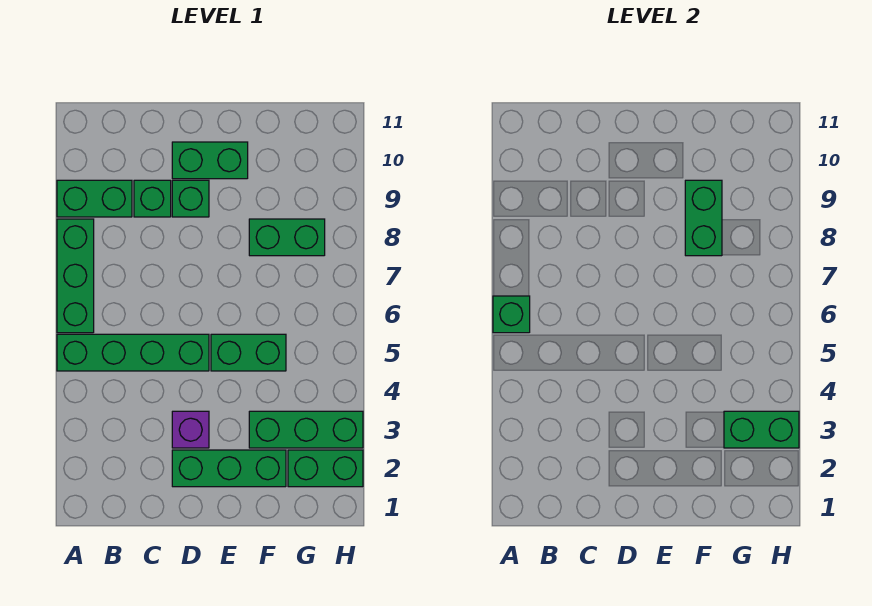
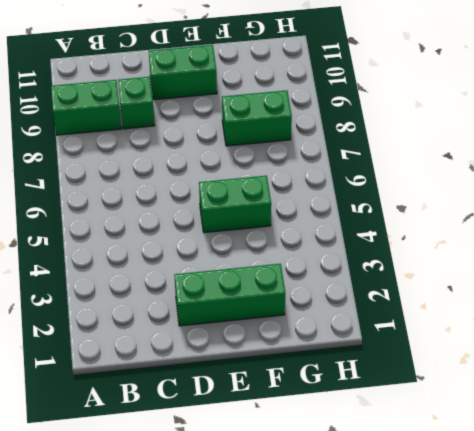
none -> green brick A5:D5 level 1
none -> green brick A6:A8 level 1
none -> purple brick D3 level 1

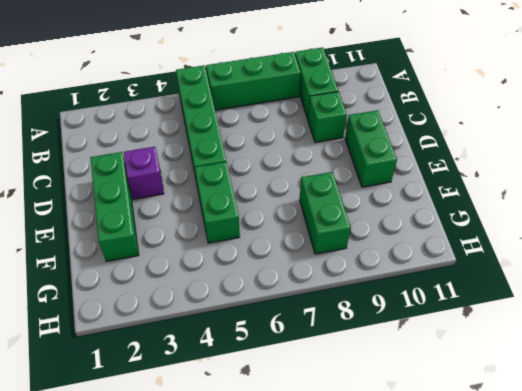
none -> green brick D9 level 1
none -> green brick F3:H3 level 1
none -> green brick G2:H2 level 1

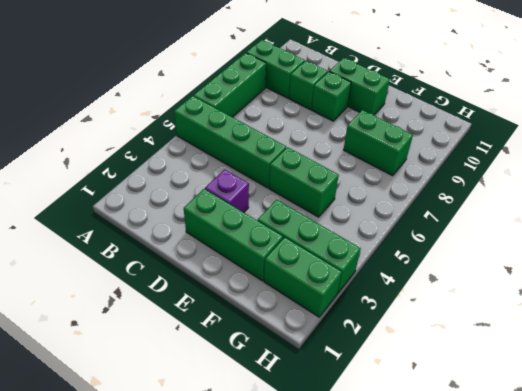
none -> green brick A6 level 2
none -> green brick F8:F9 level 2
none -> green brick G3:H3 level 2

